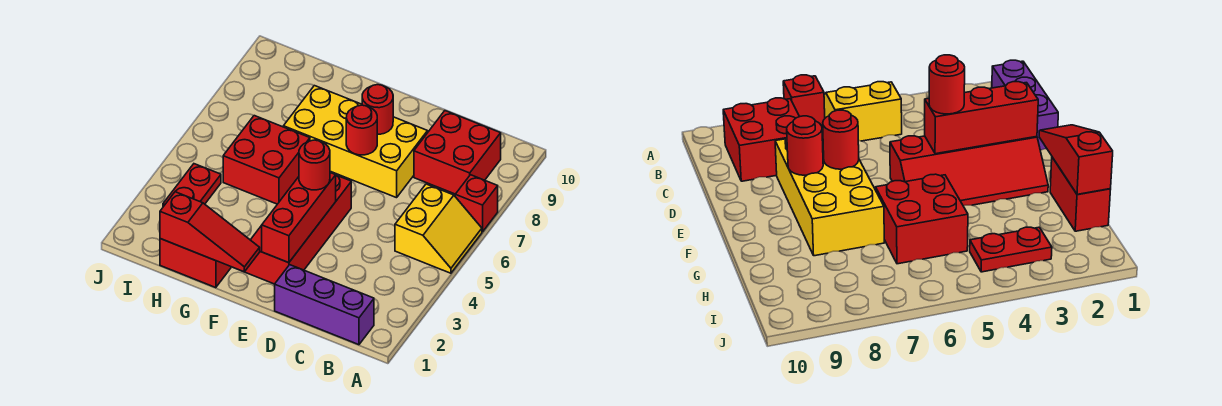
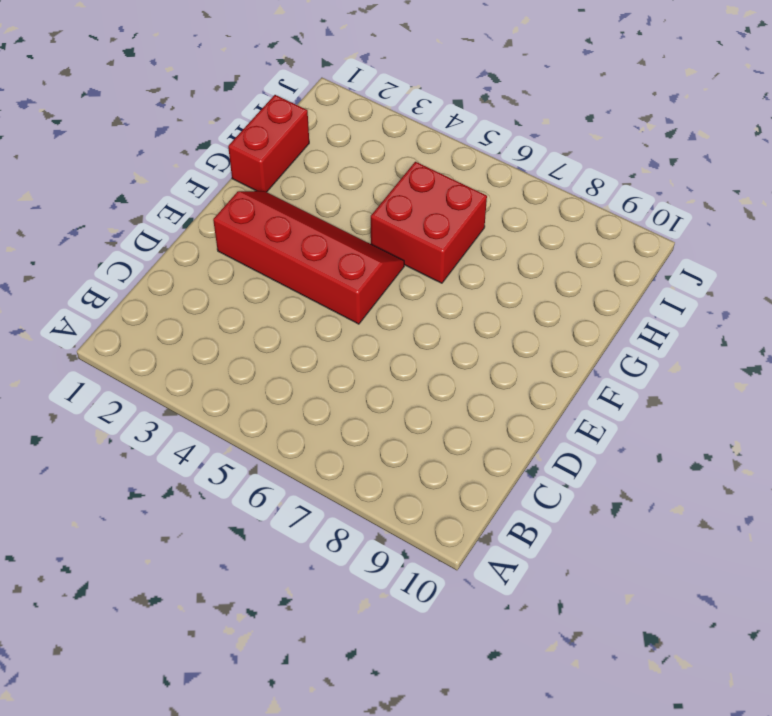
none -> yellow slope A5:B6 level 1 top B
none -> red brick A7 level 1
none -> purple brick B1:D1 level 1

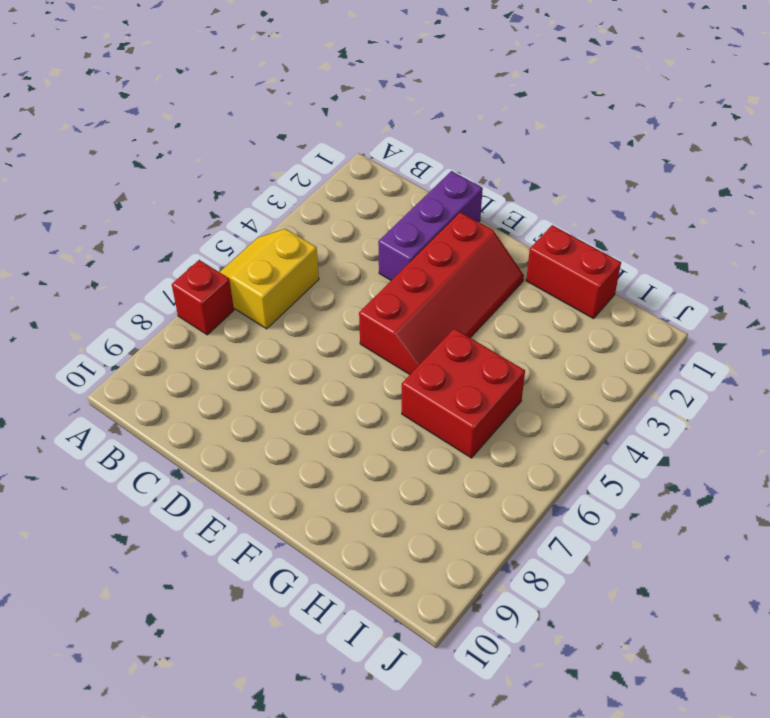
purple brick D1:D3 level 1 -> purple brick B1:D1 level 1
none -> red brick B8:C9 level 1
none -> yellow brick D7:G8 level 1
none -> red plate I3:I4 level 1

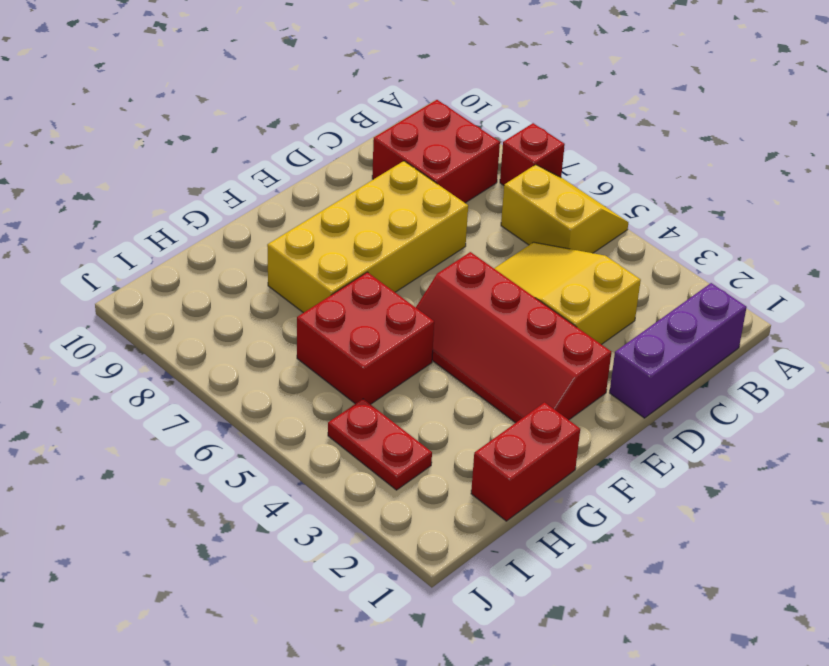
yellow slope C3:D5 level 1 top 3 -> none
none -> red brick E2:E4 level 2
none -> red round brick E7 level 2
none -> red round brick E8 level 2

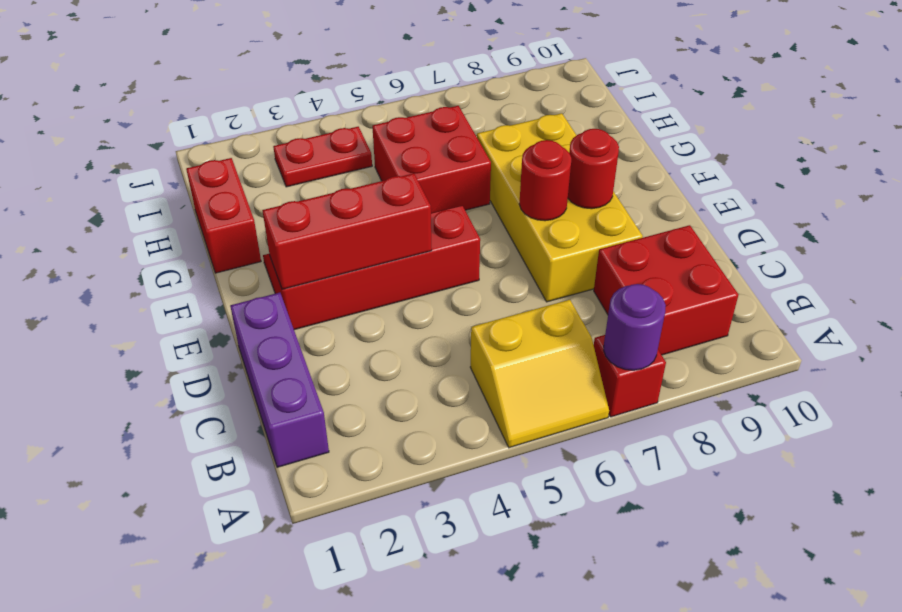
purple round brick A7 level 2 -> none
none -> red slope F1:H1 level 2 top H
none -> red round brick E4 level 3

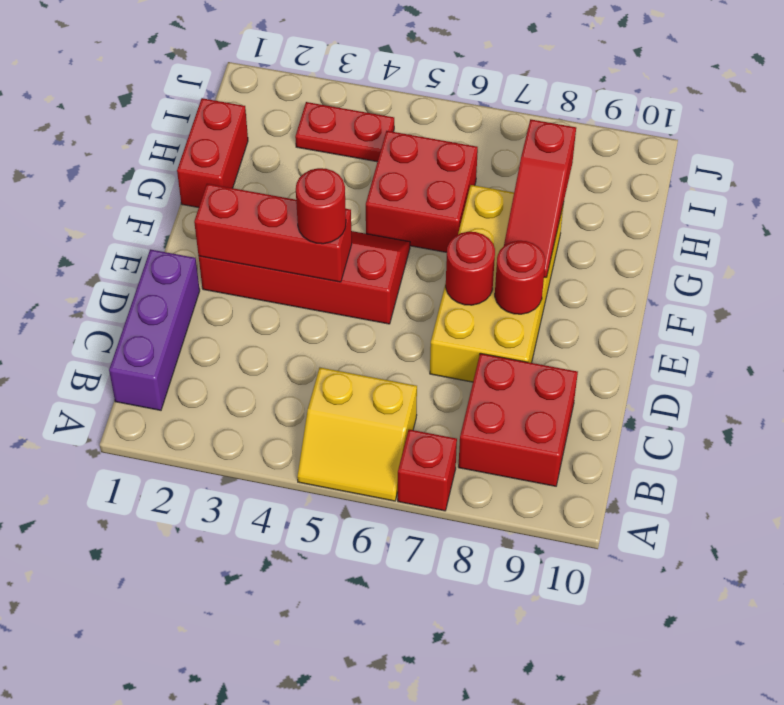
red slope F8:H8 level 2 top H -> red slope F1:H1 level 2 top H

